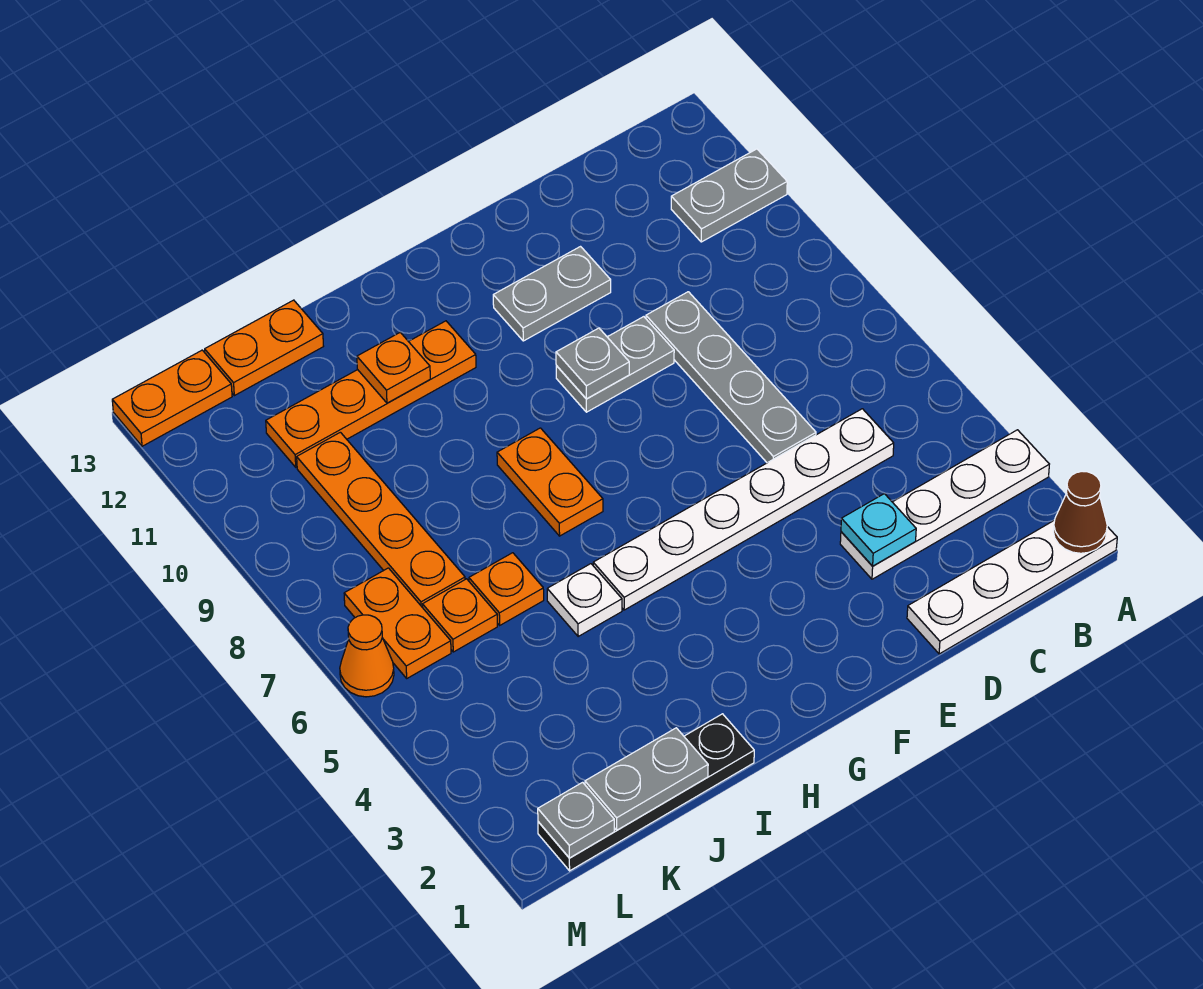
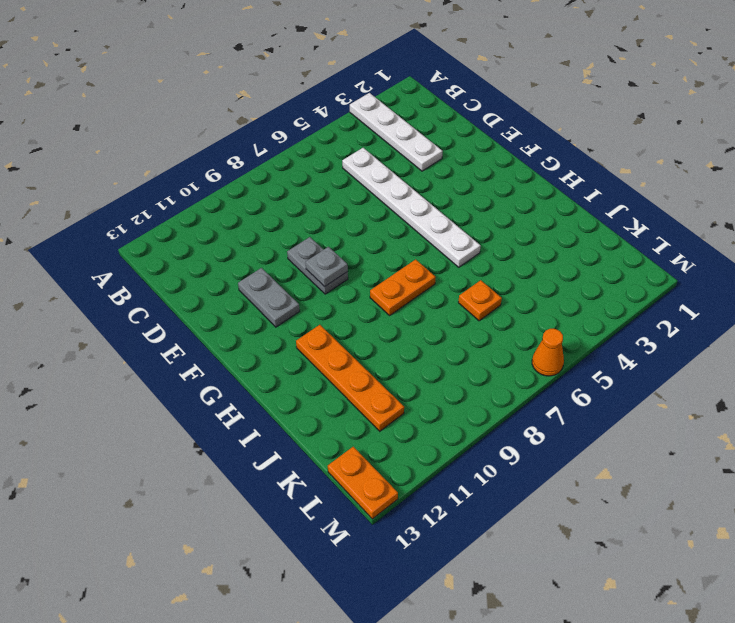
none -> white plate A1:D1 level 1
none -> grey plate A11:B11 level 1
none -> grey plate D6:D9 level 1

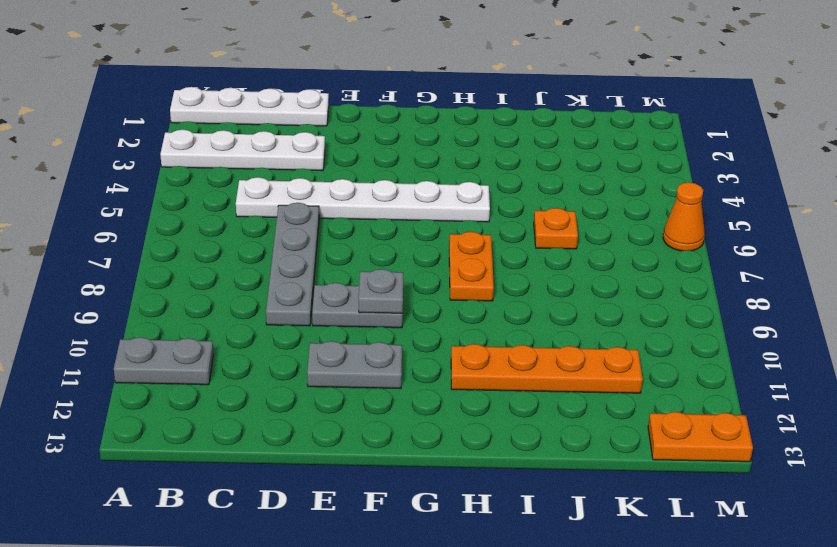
none -> black plate I1:L1 level 1
none -> white plate I5 level 1
none -> orange plate J13:K13 level 1

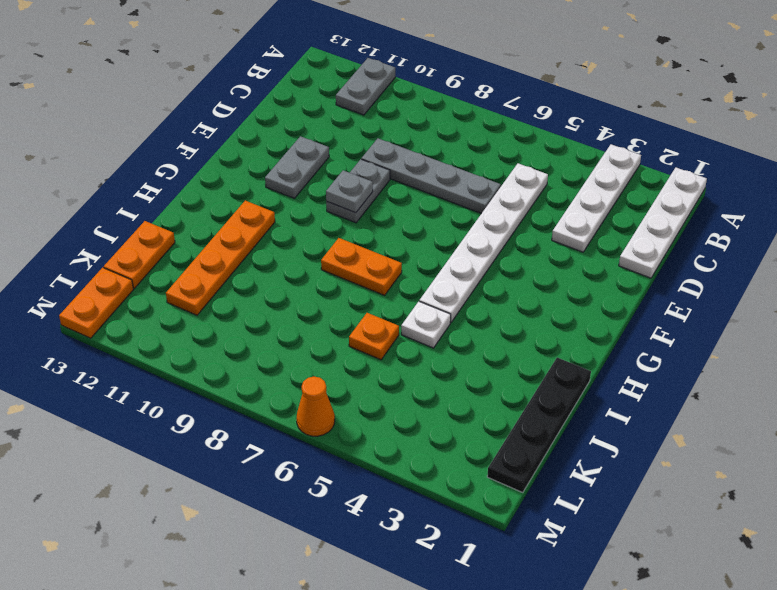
none -> orange plate K6 level 1
none -> orange plate K7:K10 level 1
none -> orange plate L6:L7 level 1

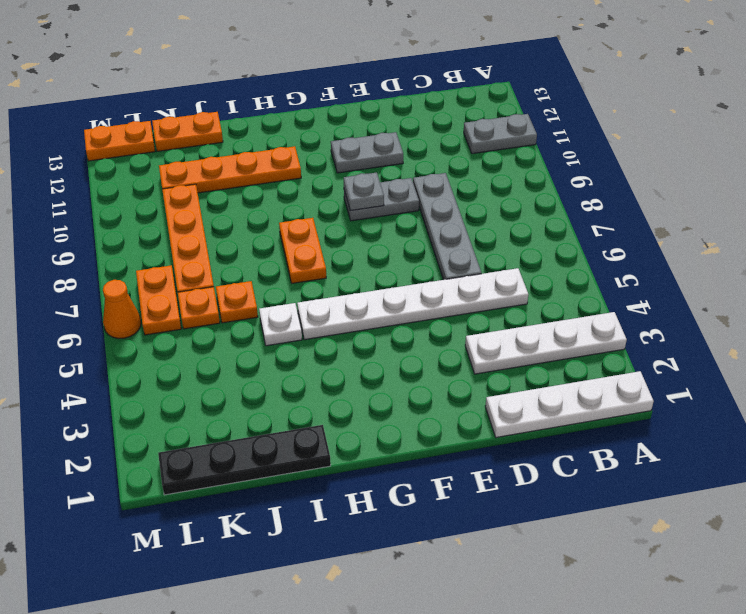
none -> brown cone A1 level 2
none -> cyan plate D3 level 2
none -> orange plate I11 level 2

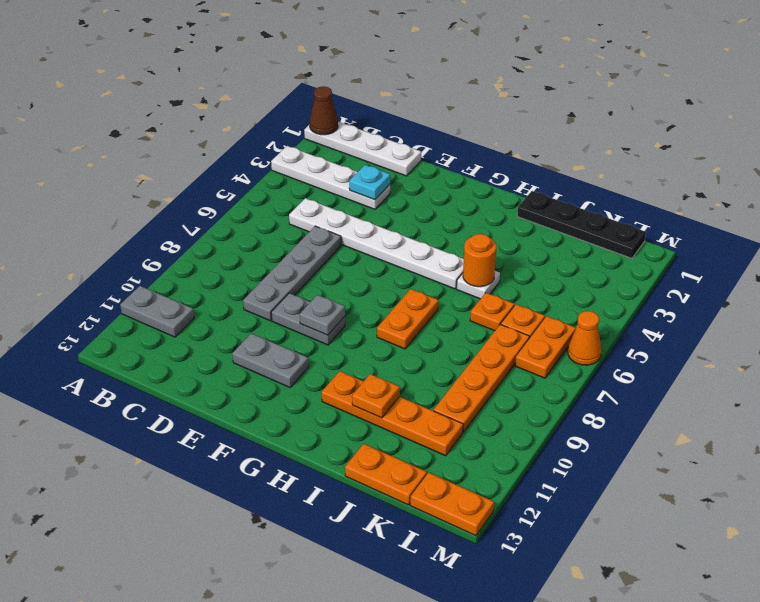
orange round brick I5 level 2 -> none
none -> grey plate J1:K1 level 2
none -> grey plate L1 level 2

